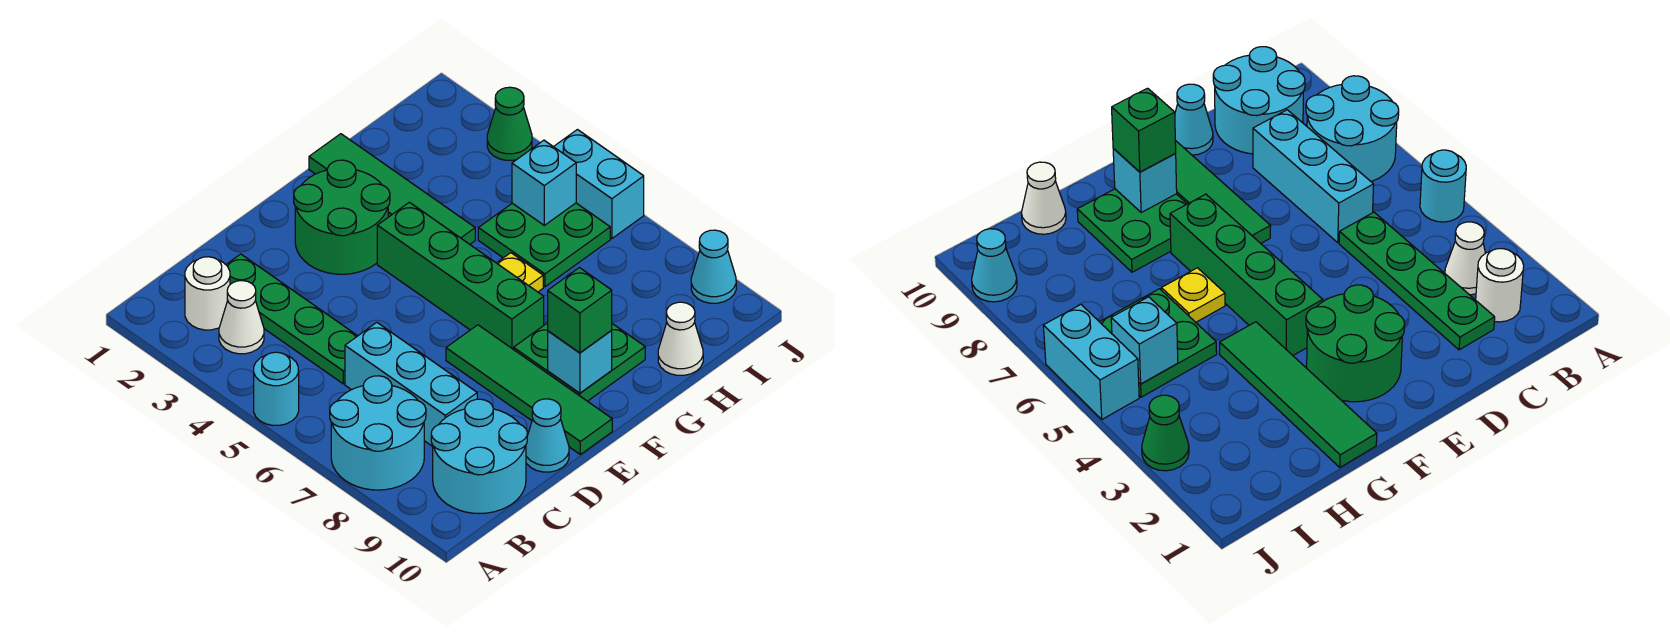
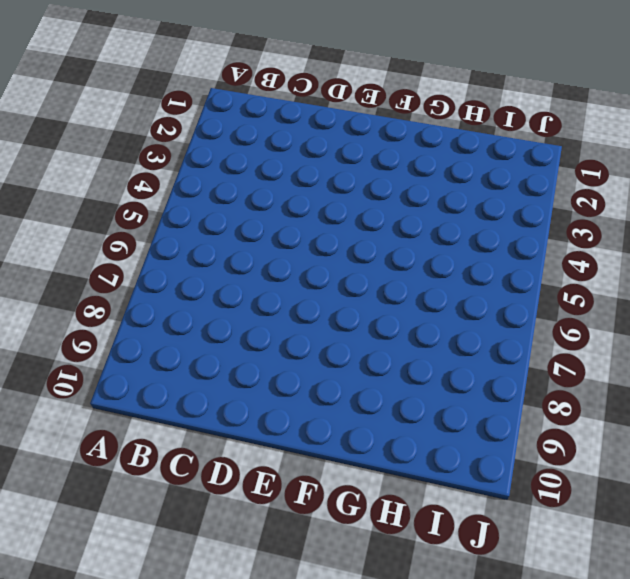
none -> cyan round brick A5 level 1
none -> cyan round brick A7:B8 level 1
none -> white round brick B2 level 1

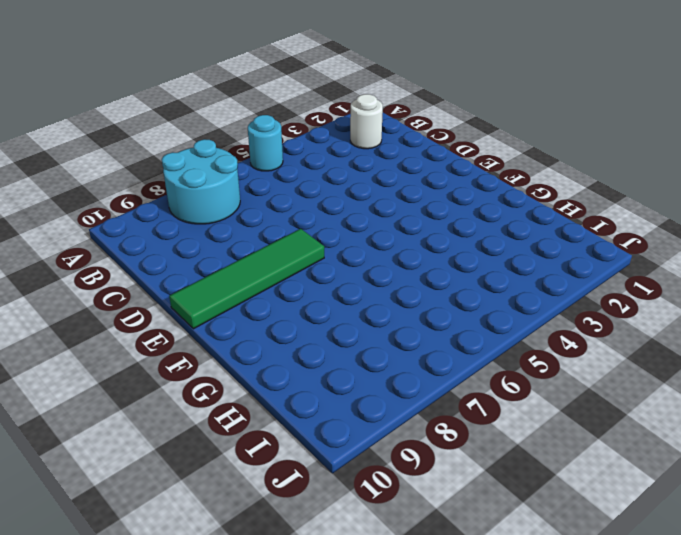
none -> white cone B3 level 1
none -> cyan round brick B9:C10 level 1
none -> green plate C2:C5 level 1

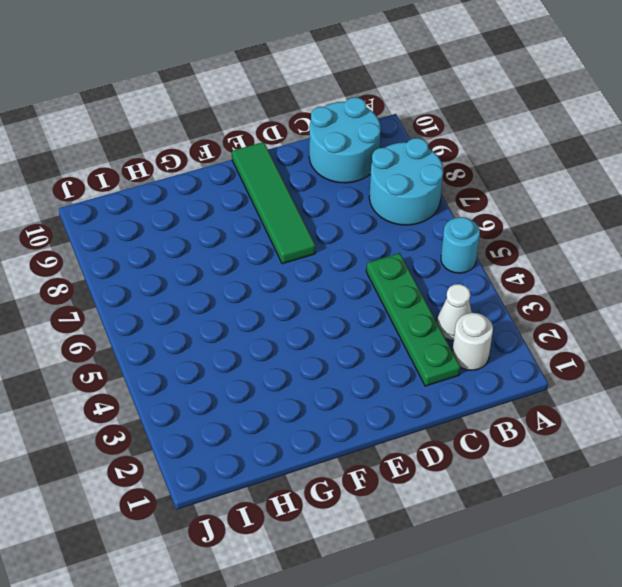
none -> cyan brick C6:C8 level 1
none -> cyan cone D10 level 1
none -> green round brick E2:F3 level 1

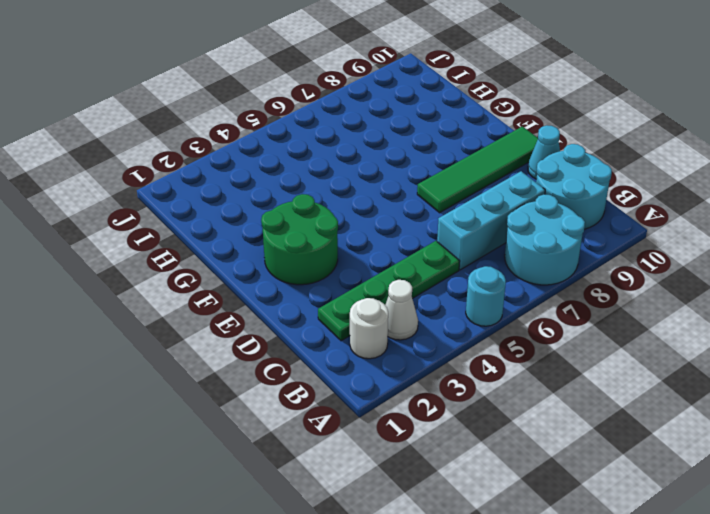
none -> green brick F4:F7 level 1
none -> green plate F8:G9 level 1
none -> green tile G1:G4 level 1

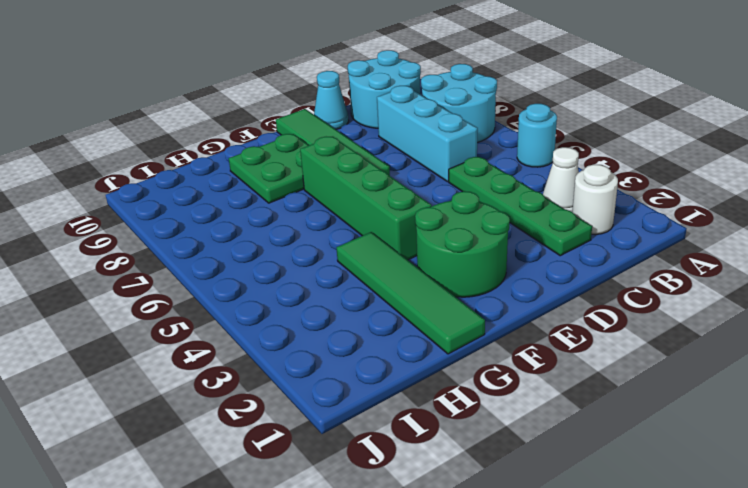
none -> yellow plate G6 level 1
none -> green plate H5:I6 level 1
none -> white cone H10 level 1

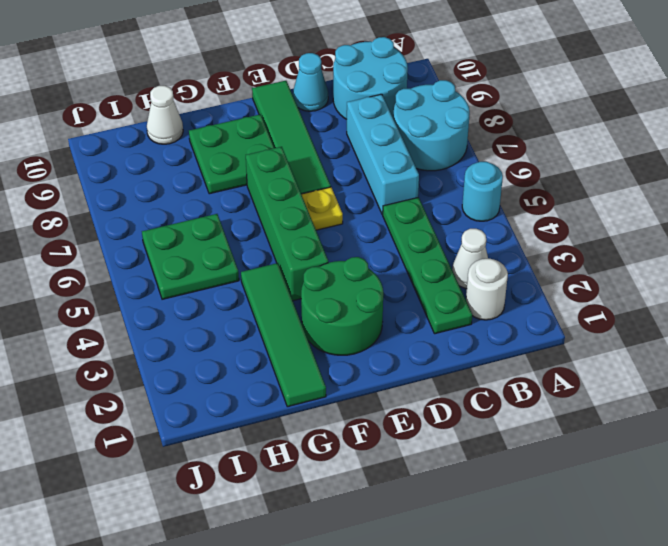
yellow plate E6 level 1 -> yellow plate G6 level 1
none -> green cone J3 level 1
none -> cyan brick J5:J6 level 1
none -> cyan cone J9 level 1

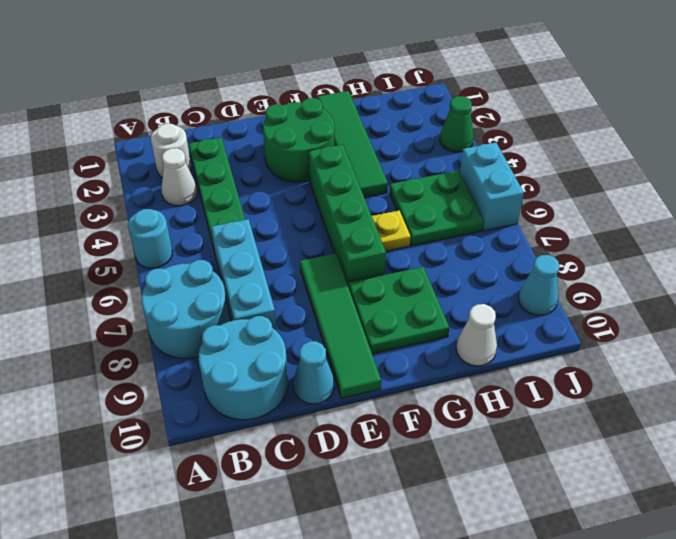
none -> cyan brick F9 level 2
none -> cyan brick I5 level 2
none -> green brick F9 level 3

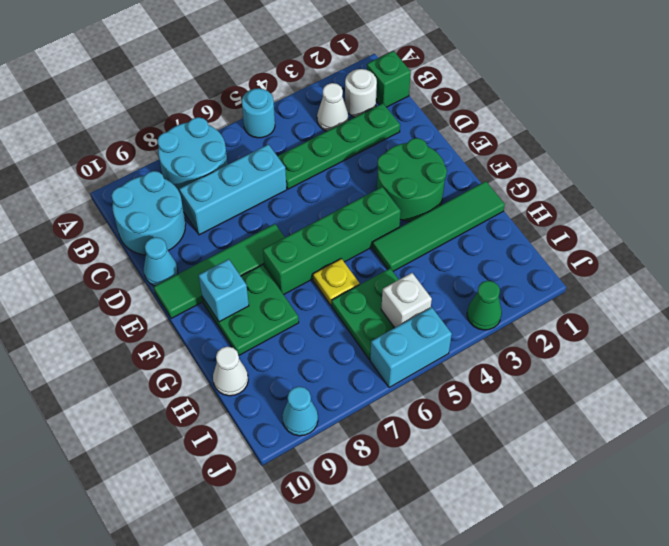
green brick B1 level 1 -> green brick F9 level 3
white brick I5 level 2 -> cyan brick I5 level 2

